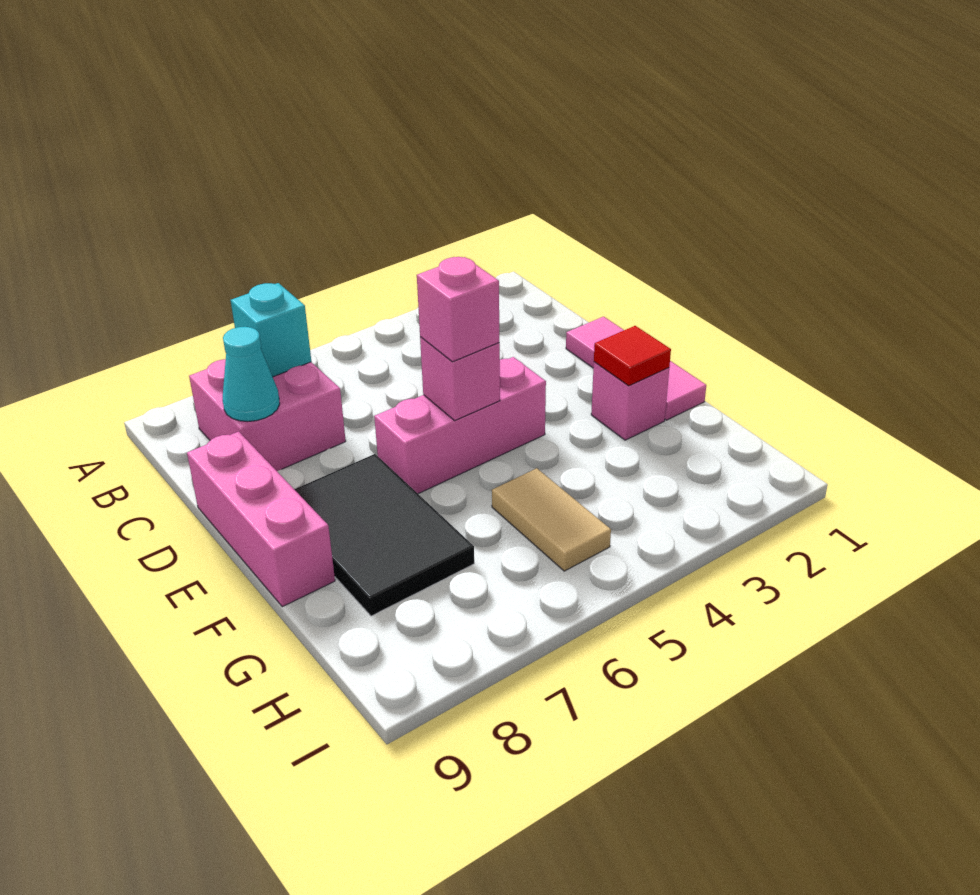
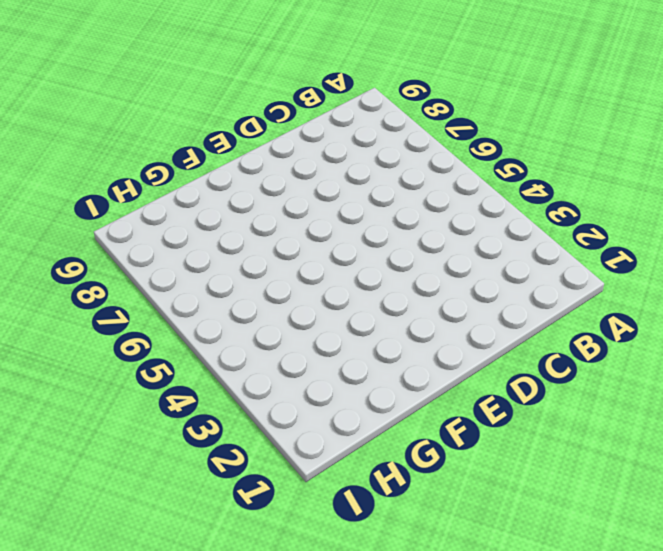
none -> pink brick B7:C8 level 1
none -> pink tile D1:F1 level 1
none -> pink brick D9:F9 level 1

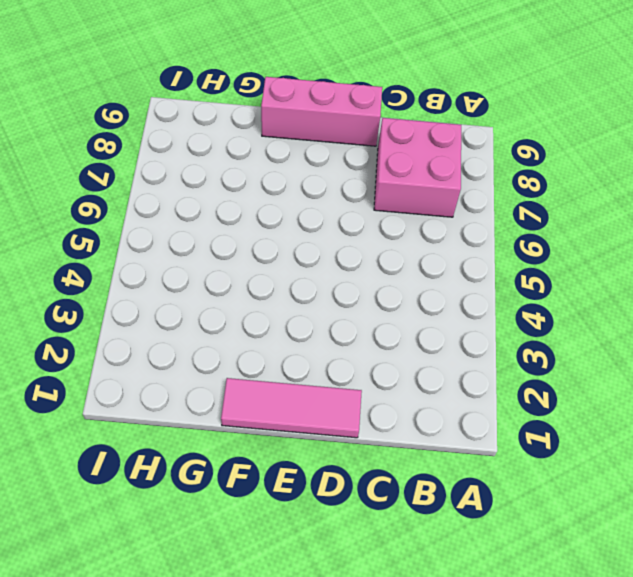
none -> pink brick E4:E6 level 1
none -> black tile E7:G8 level 1
none -> pink brick F2 level 1

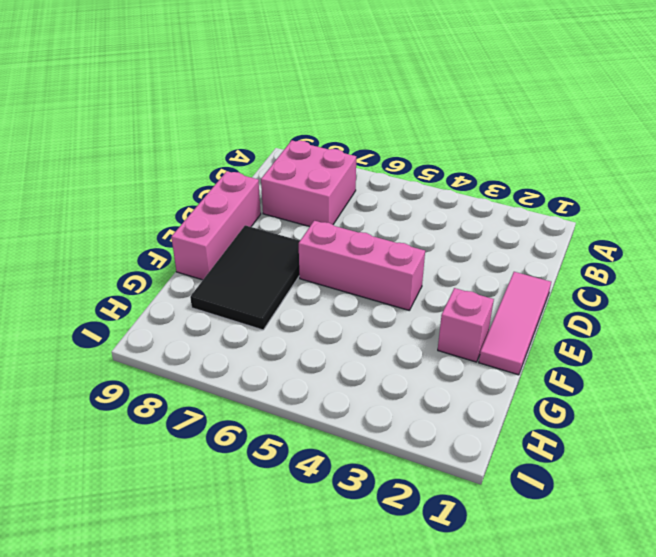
none -> tan tile G5:H5 level 1
none -> cyan brick B7 level 2
none -> cyan cone C8 level 2

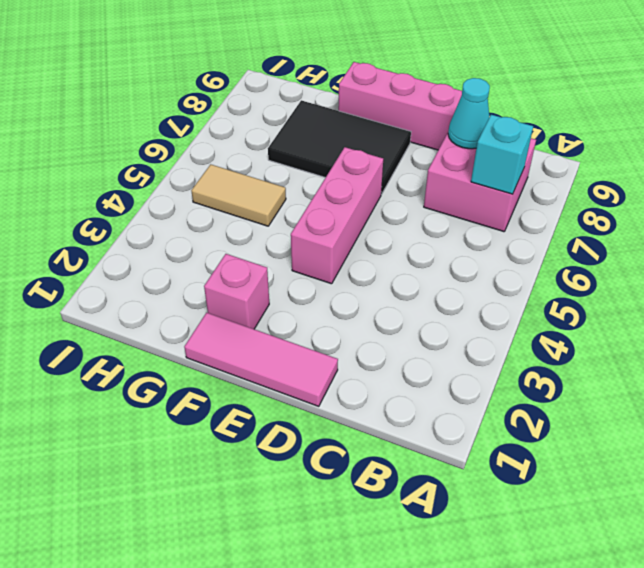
none -> pink brick E5 level 2
none -> red tile F2 level 2
none -> pink brick E5 level 3

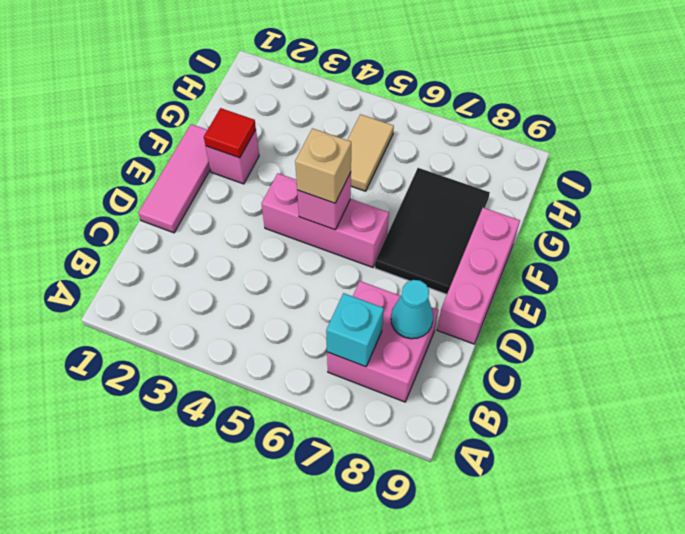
tan brick E5 level 3 -> pink brick E5 level 3

